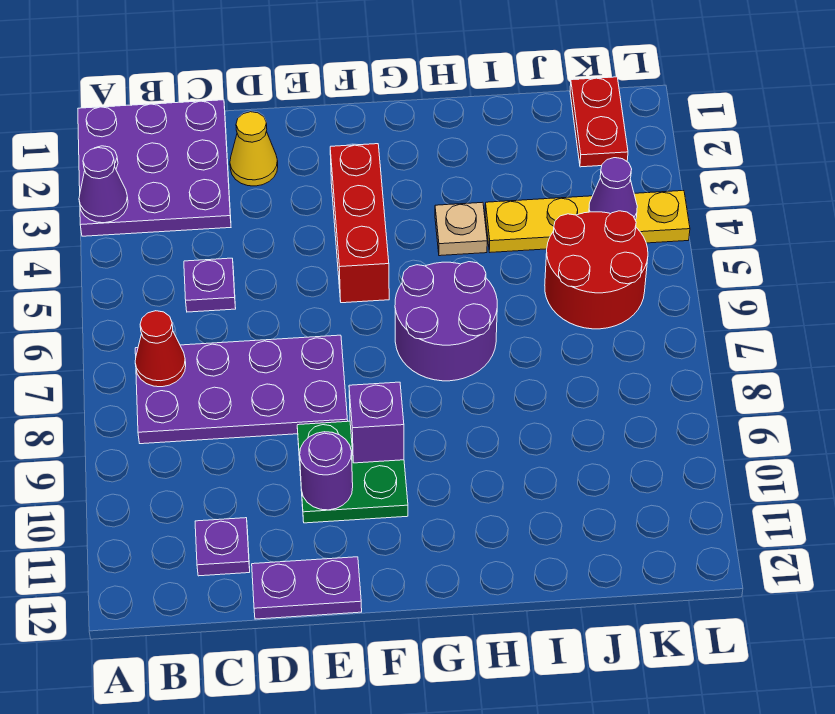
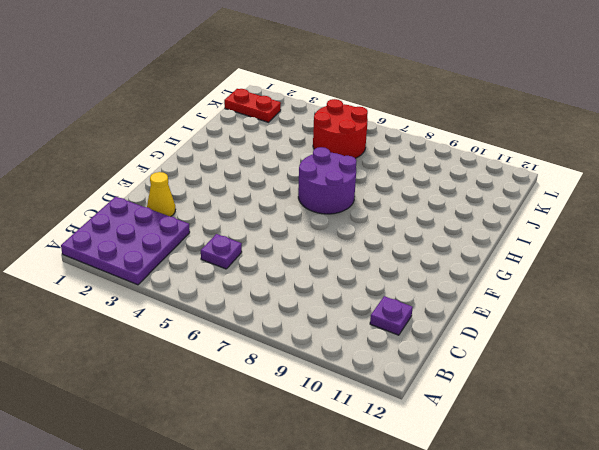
none -> purple plate B7:E8 level 1
none -> purple plate D12:E12 level 1
none -> green plate E9:F10 level 1

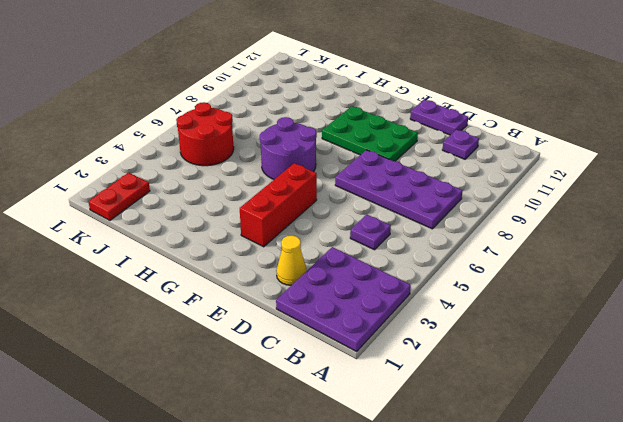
green plate E9:G10 level 1 -> green plate E9:F10 level 1
none -> tan plate H4 level 1
none -> yellow plate I4:L4 level 1
none -> purple cone A3 level 2

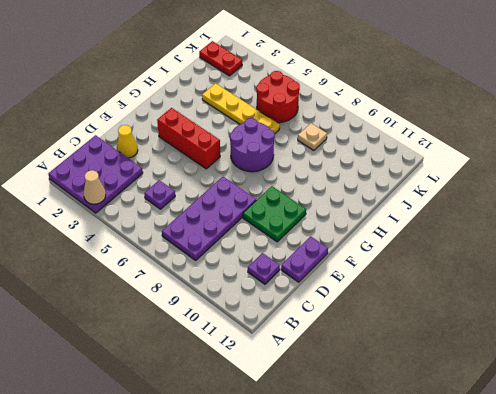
tan cone A3 level 2 -> purple cone A3 level 2
yellow plate I3:I6 level 1 -> yellow plate I4:L4 level 1
tan plate J8 level 1 -> tan plate H4 level 1
none -> red cone B7 level 2
none -> purple round brick E10 level 2
none -> purple brick F9 level 2

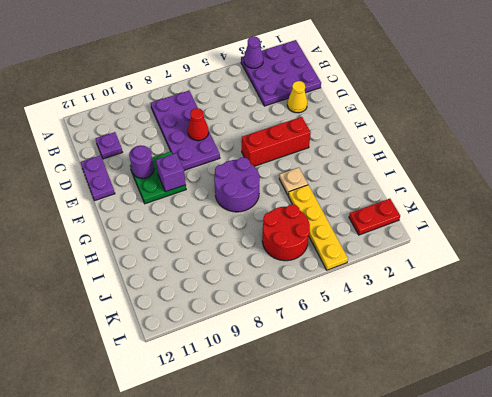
red cone D7 level 2 -> red cone B7 level 2
none -> purple plate C5 level 1
none -> purple cone K4 level 2

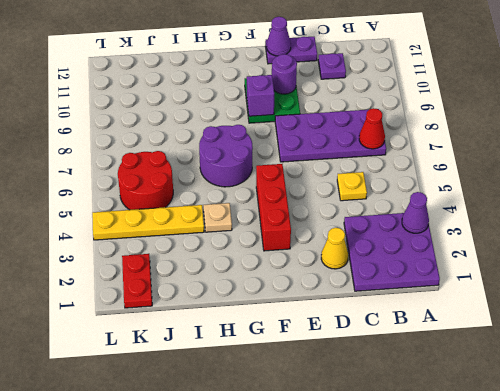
yellow plate C5 level 1 -> purple plate C5 level 1
purple cone E12 level 2 -> purple cone K4 level 2

